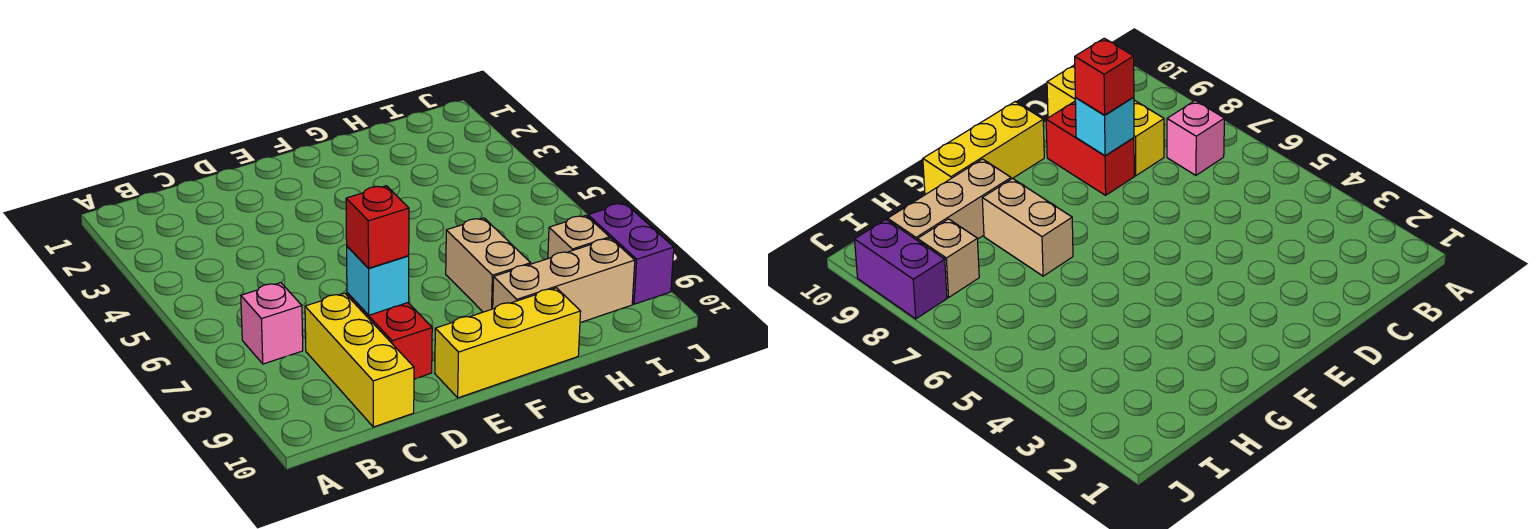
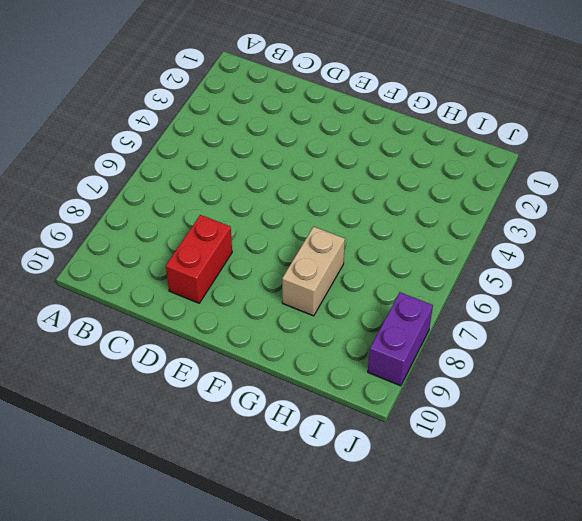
none -> pink brick B7 level 1
none -> yellow brick C8:C10 level 1

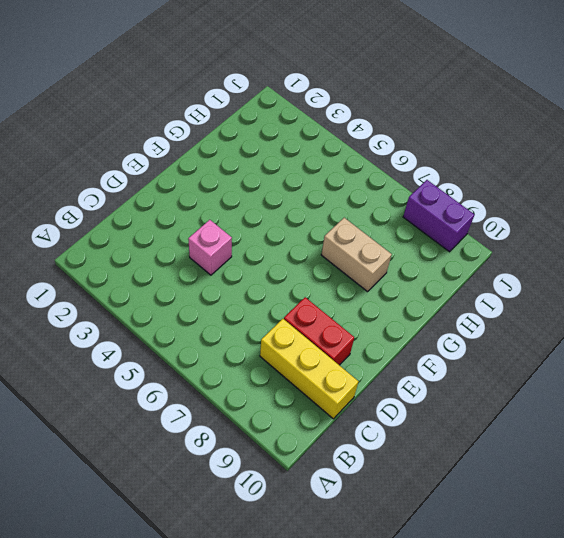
pink brick D4 level 1 -> pink brick B7 level 1
none -> yellow brick E10:G10 level 1
none -> tan brick G9:I9 level 1

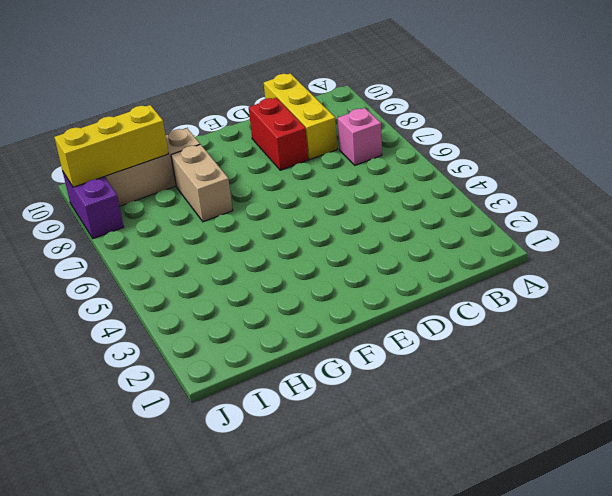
yellow brick H9:J9 level 2 -> yellow brick E10:G10 level 1
none -> tan brick I8 level 1
none -> cyan brick D8 level 2

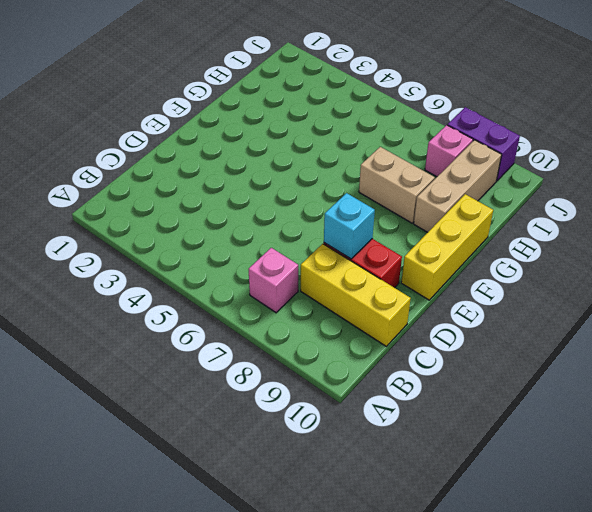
pink brick I8 level 1 -> tan brick I8 level 1
none -> red brick D8 level 3

